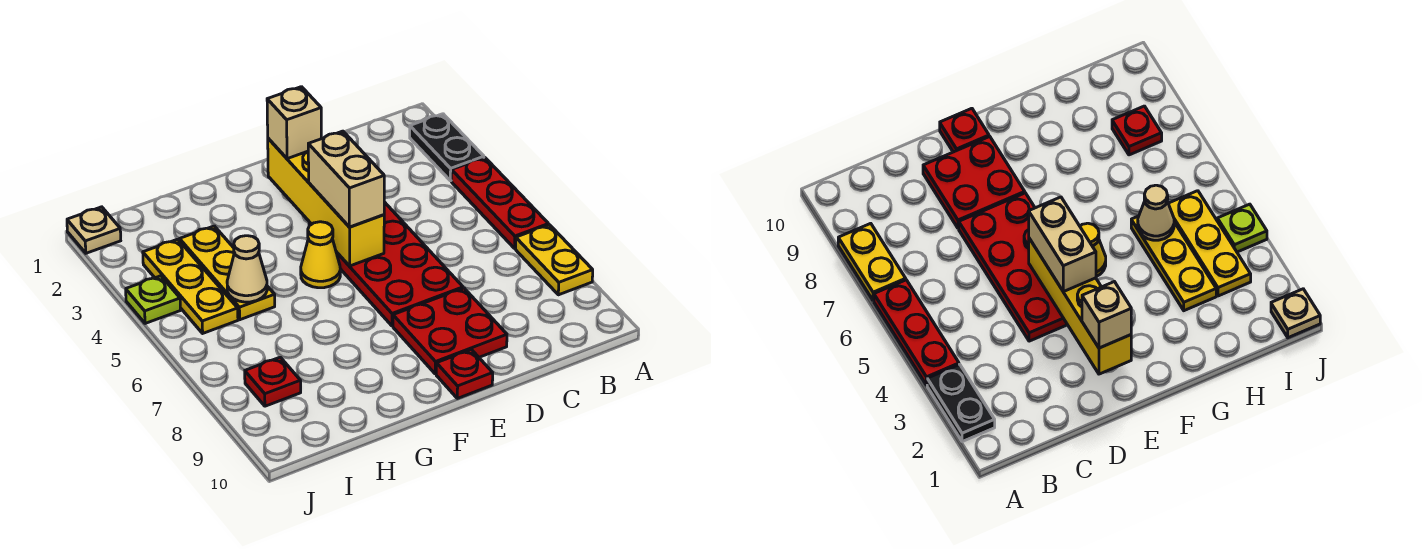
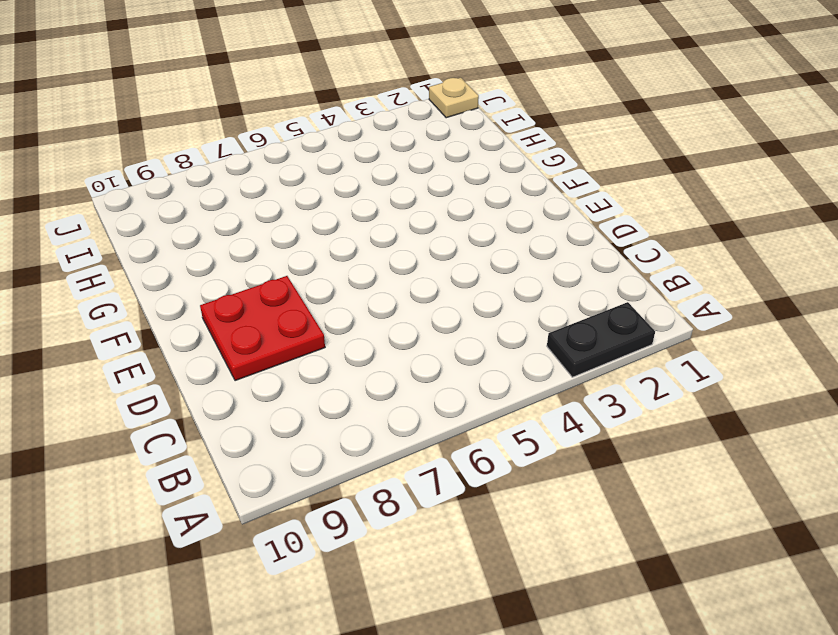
none -> red plate A4:A6 level 1
none -> yellow plate A7:A8 level 1
none -> red plate D4:E7 level 1

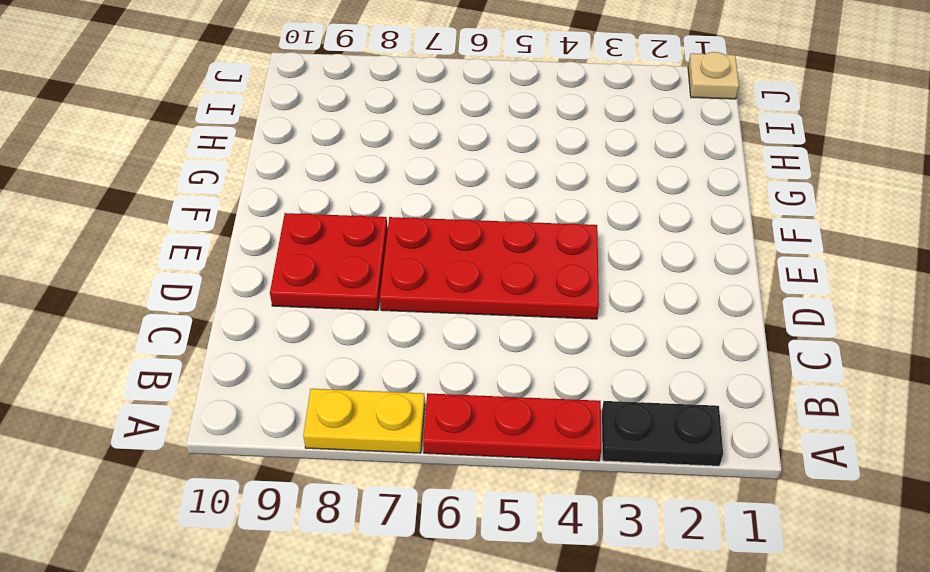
none -> red plate E10 level 1
none -> yellow cone F5 level 1
none -> yellow plate H3:H5 level 1

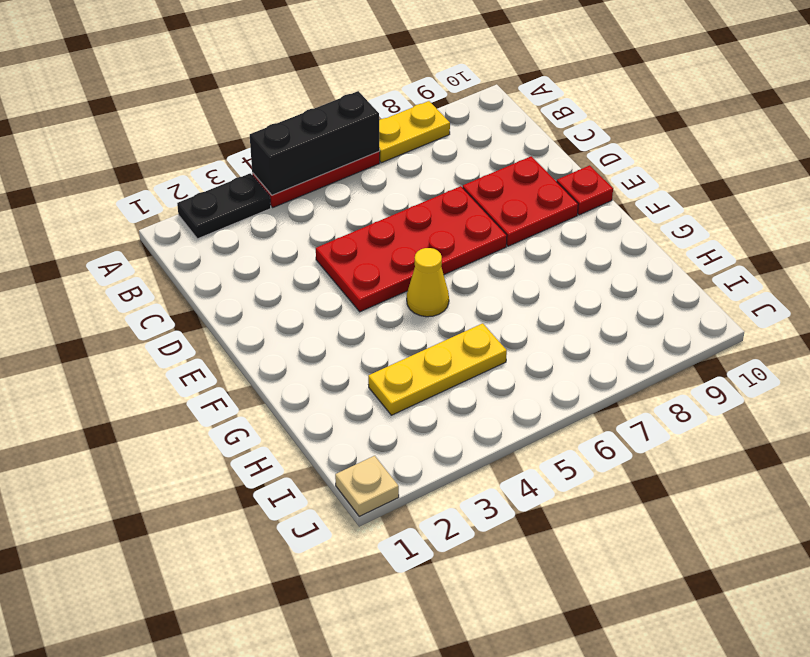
black brick A4:A6 level 2 -> none
none -> yellow plate I3:I5 level 1
none -> red plate I8 level 1
none -> lime plate J4 level 1

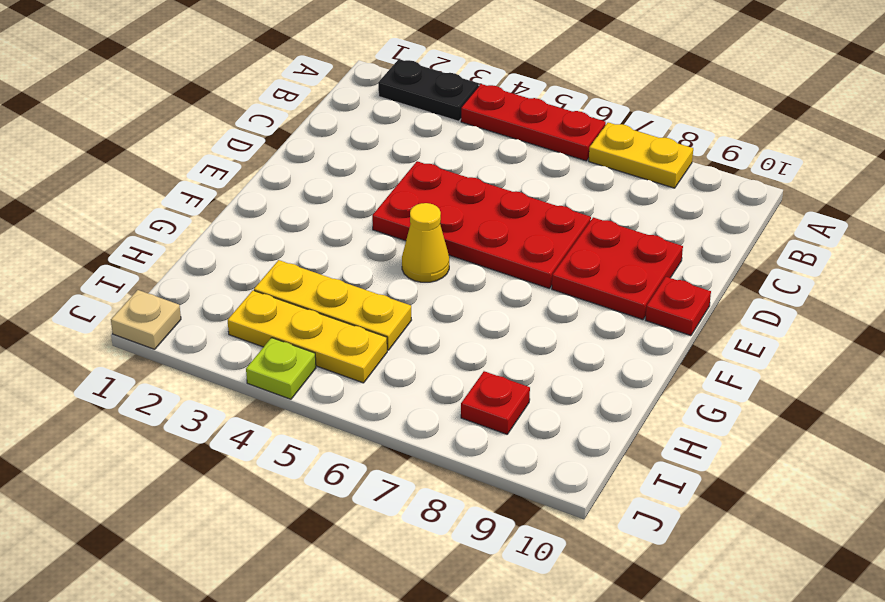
none -> yellow brick E2:E5 level 2
none -> tan cone H5 level 2
none -> tan brick E2 level 3

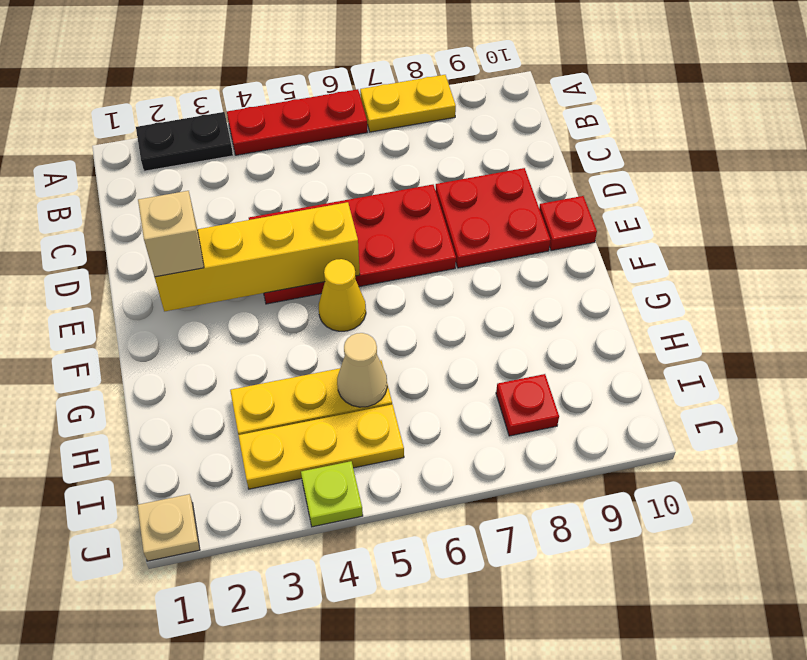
none -> tan brick E4:E5 level 3

